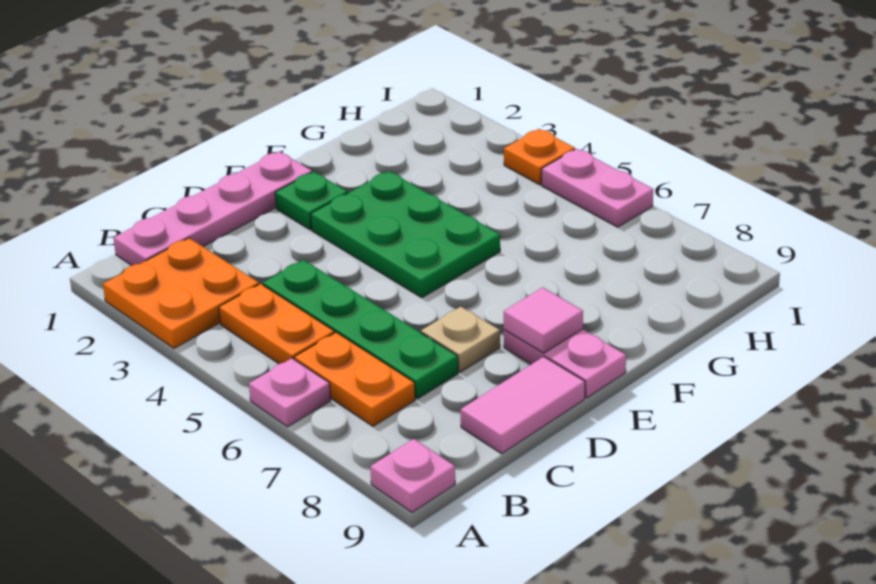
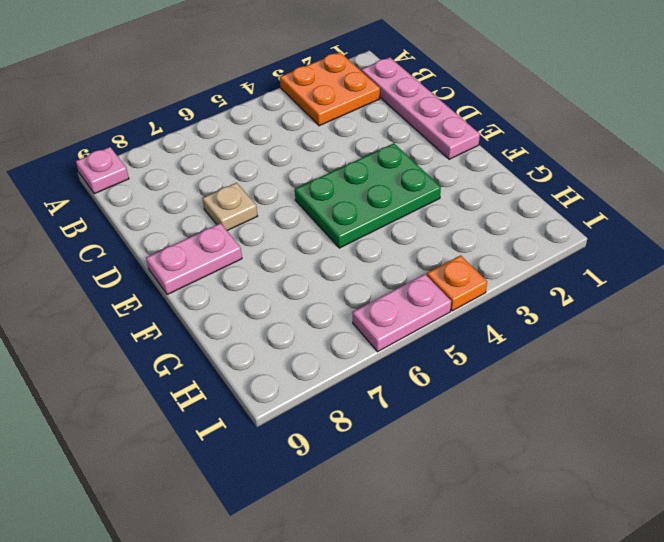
none -> pink plate A6 level 1
none -> orange plate B4:B5 level 1
none -> orange plate B6:B7 level 1

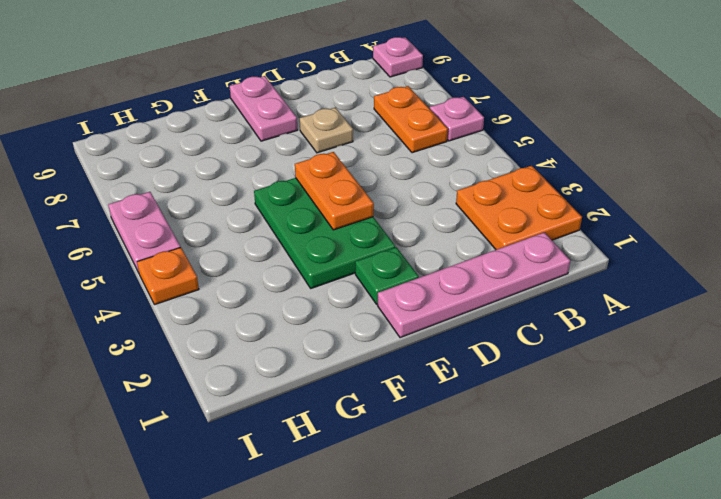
orange plate E4:E5 level 2 -> orange plate B4:B5 level 1
none -> green plate C4:C7 level 1
none -> pink tile C9:D9 level 1
none -> pink tile E8 level 2

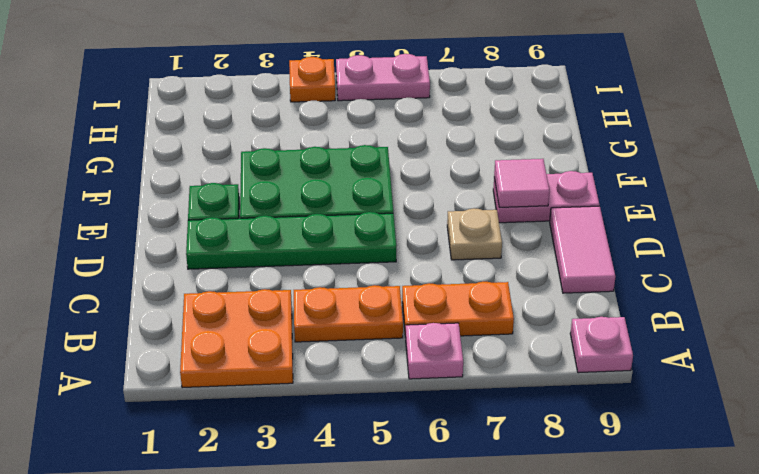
green plate D2:D5 level 1 -> green plate C4:C7 level 1
none -> pink plate B1:E1 level 1

